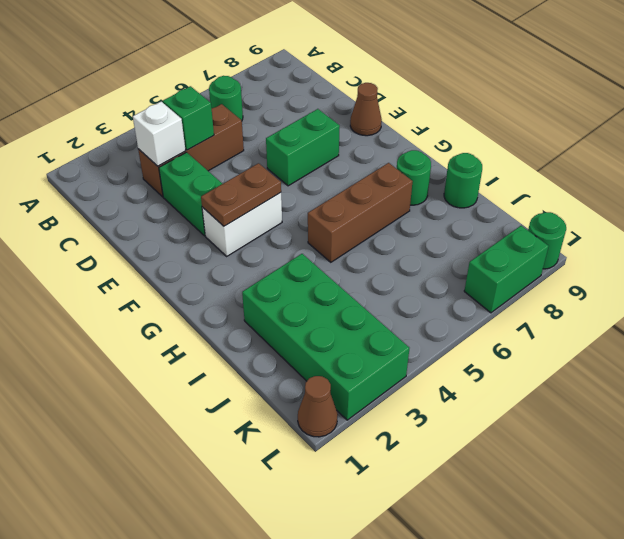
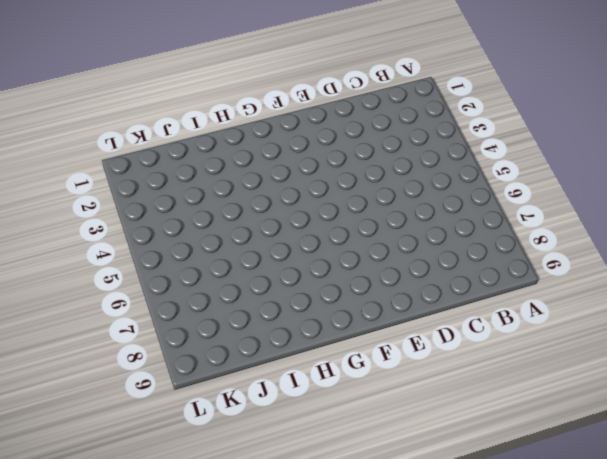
none -> green round brick B6 level 1
none -> brown brick C3:C5 level 1
none -> green brick D3:E3 level 1

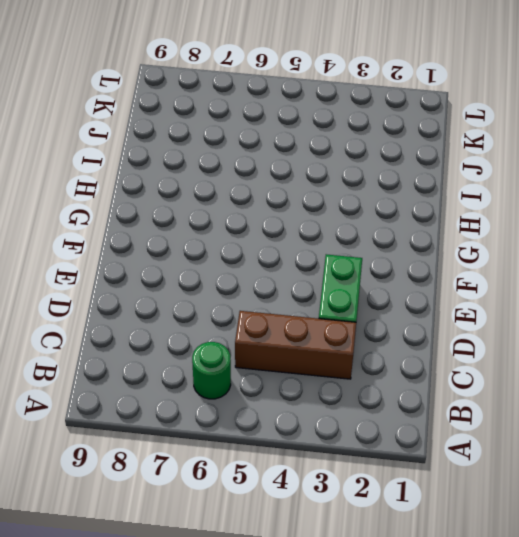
none -> green brick E6:E7 level 1
none -> brown cone E9 level 1
none -> white brick F3:F4 level 1

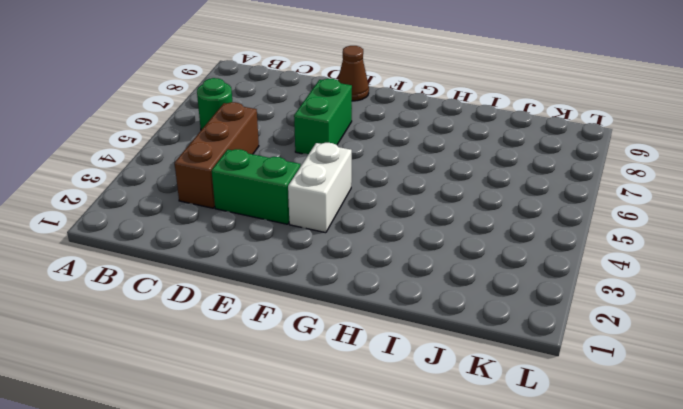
none -> brown brick H5:H7 level 1
none -> green round brick H8 level 1
none -> green brick I2:L3 level 1

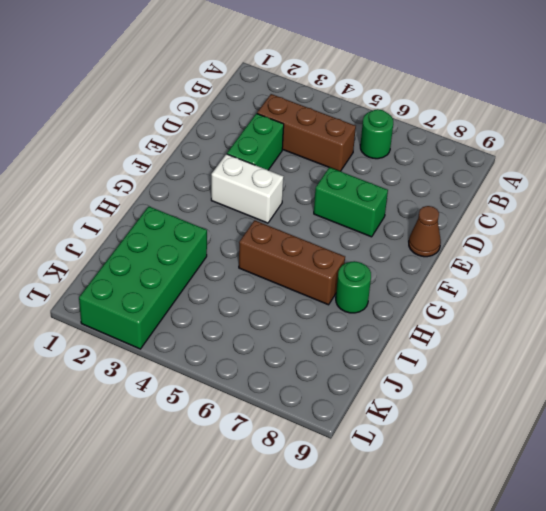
none -> green round brick I9 level 1
none -> brown cone L1 level 1
none -> green brick L7:L8 level 1

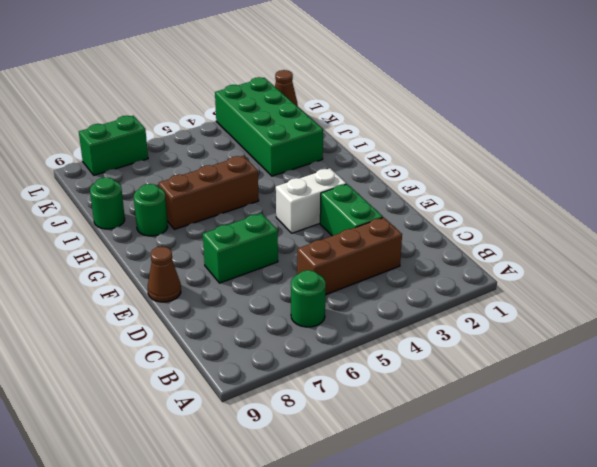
none -> green round brick L9 level 1
none -> white brick C3 level 2
none -> green brick C4 level 2

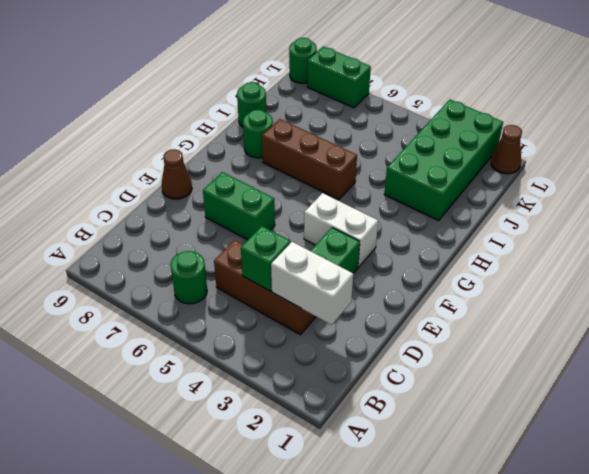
white brick C2:C3 level 2 -> white brick C3 level 2
none -> brown plate F3:F4 level 2

